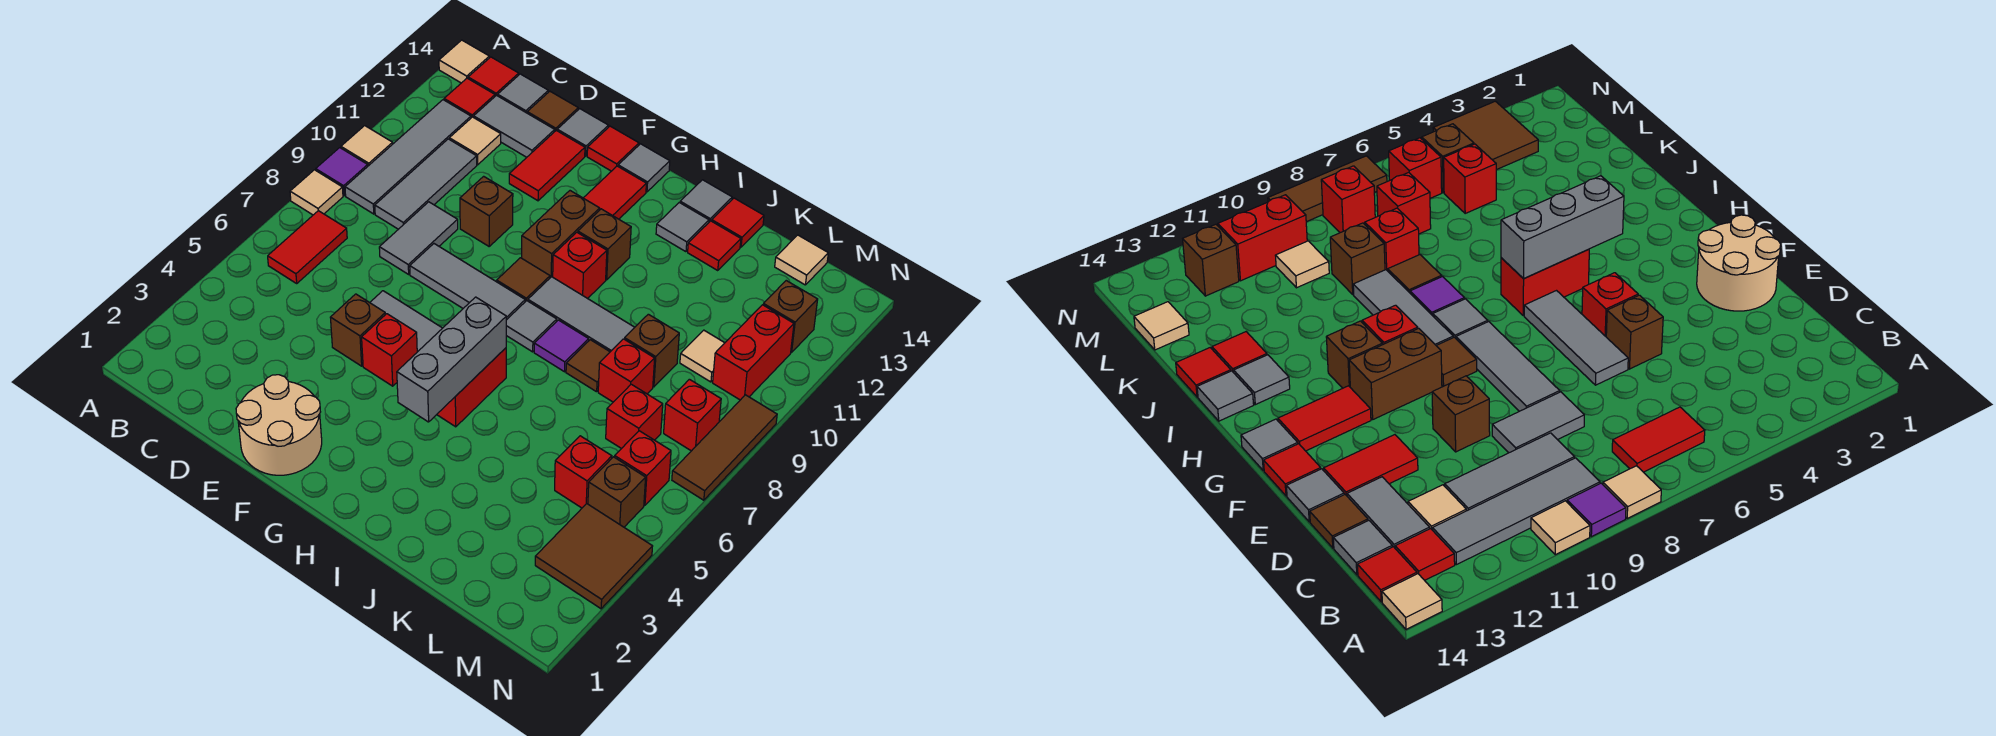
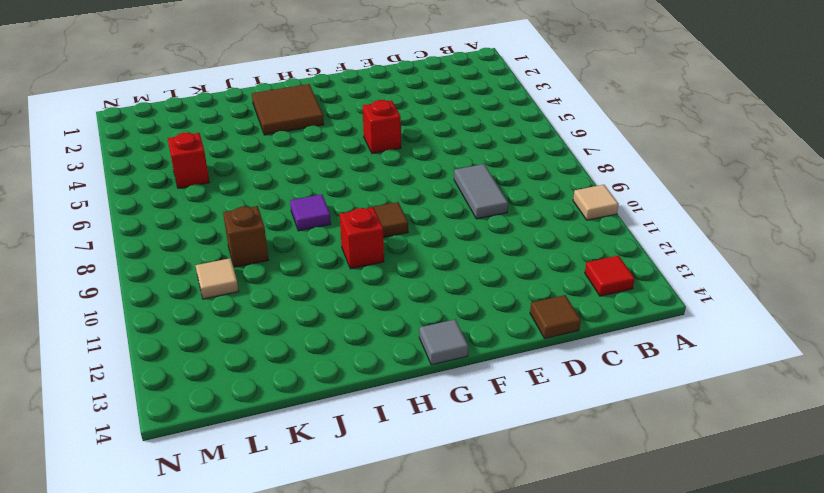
brown tile H2:I3 level 1 -> brown tile M3:N4 level 1
none -> tan tile A8 level 1
none -> purple tile A9 level 1
none -> tan tile A14 level 1
none -> red tile B6:B7 level 1

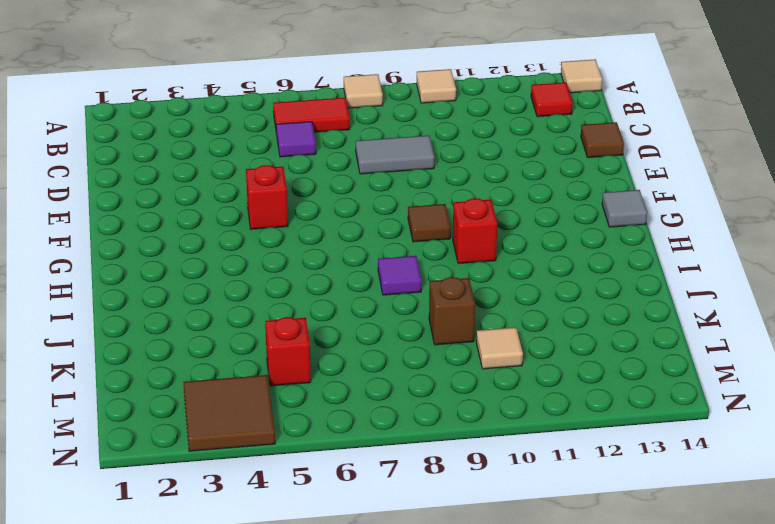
purple tile C6 level 1 -> purple tile A9 level 1
none -> grey tile B9:B12 level 1
none -> red tile B14 level 1
none -> grey tile C9:C11 level 1
none -> tan tile C12 level 1

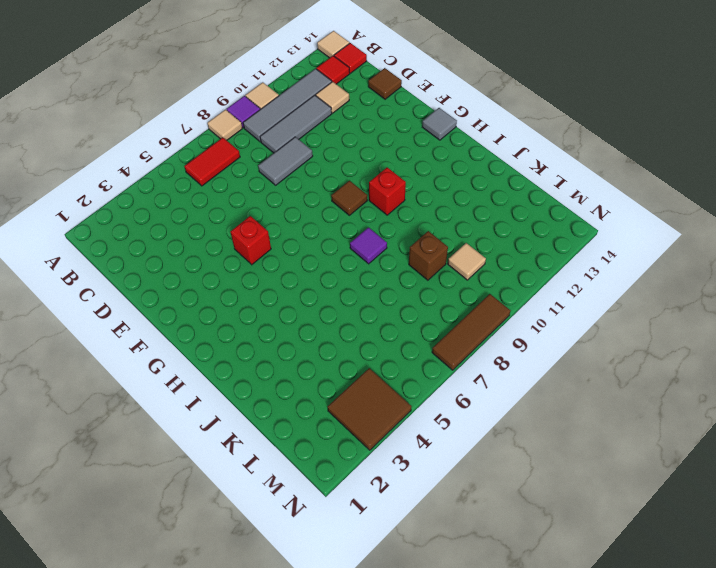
none -> grey tile C13:D13 level 1
none -> grey tile C14 level 1
none -> tan round brick E1:F2 level 1
none -> brown brick E5 level 1

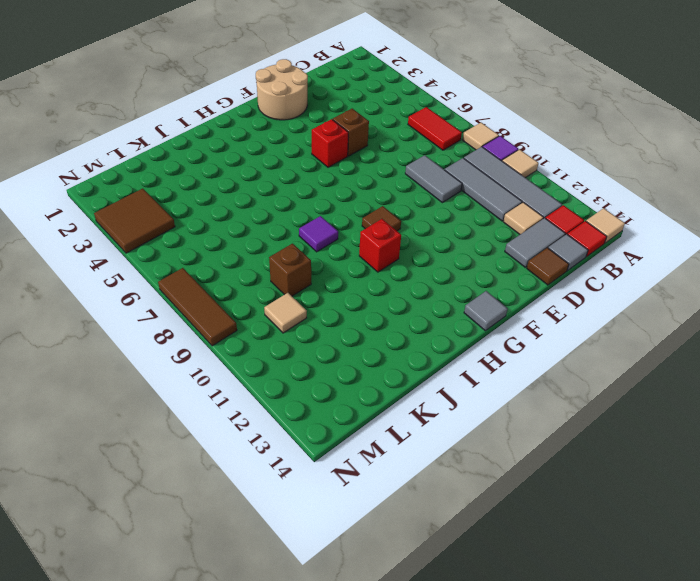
none -> grey tile E6:G6 level 1
none -> grey tile E8:G8 level 1
none -> brown brick E10 level 1
none -> red tile E12:E13 level 1

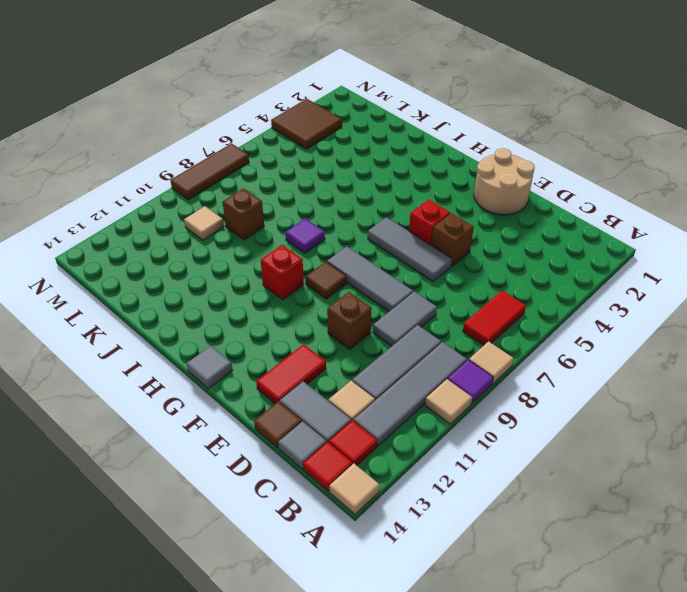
none -> grey tile E14 level 1
none -> red tile F14 level 1
none -> brown brick G10:G11 level 1
none -> red tile G12:G13 level 1

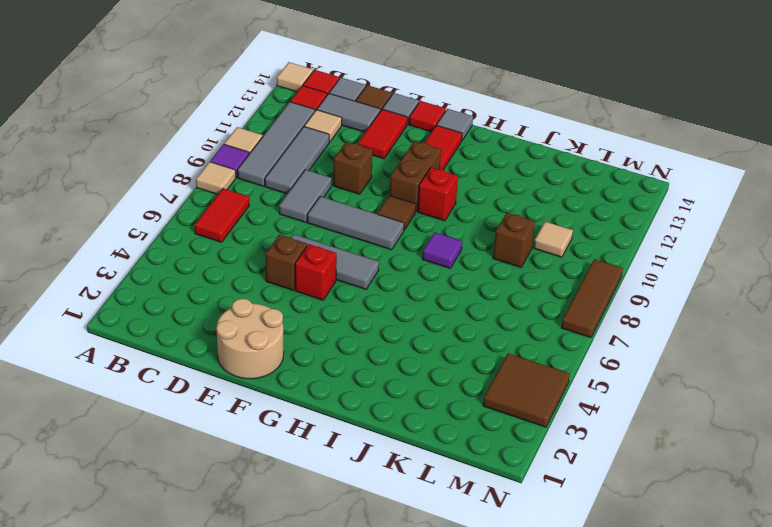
none -> red brick H5:H6 level 1
none -> grey tile H8 level 1
none -> grey tile H9:J9 level 1
none -> brown brick H11 level 1

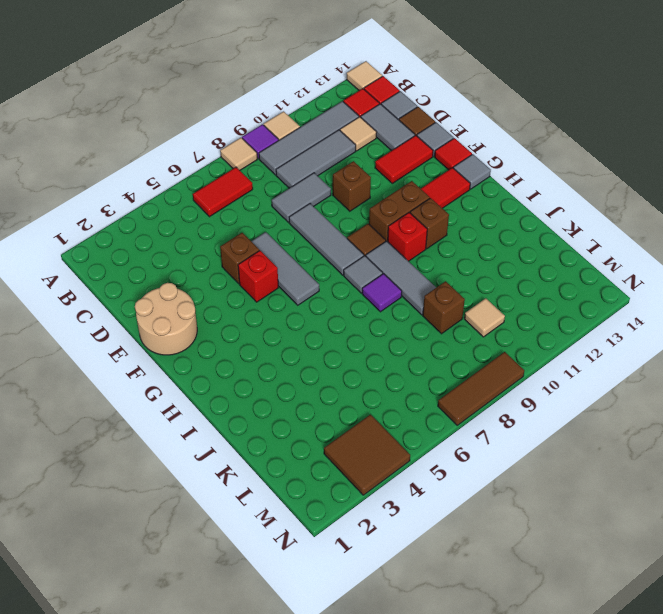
none -> red brick H5:H6 level 1
none -> grey tile I13 level 1
none -> grey tile I14 level 1
none -> brown tile J8 level 1

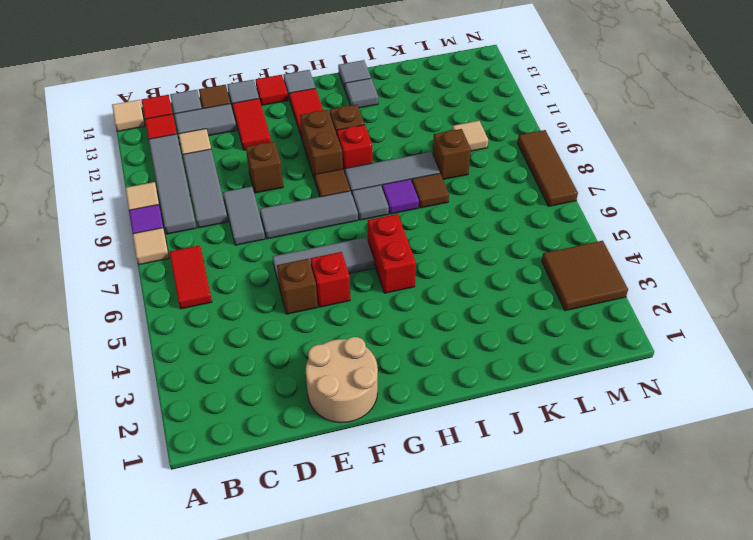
none -> red tile J13 level 1
none -> red tile J14 level 1
none -> red brick K8 level 1
none -> red brick L5 level 1

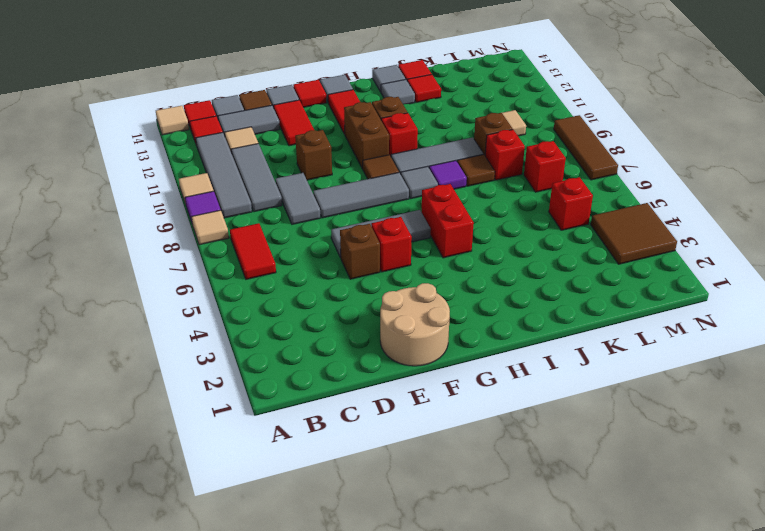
none -> tan tile L14 level 1
none -> brown brick M5 level 1
none -> red brick M6 level 1
none -> red brick M8 level 1

